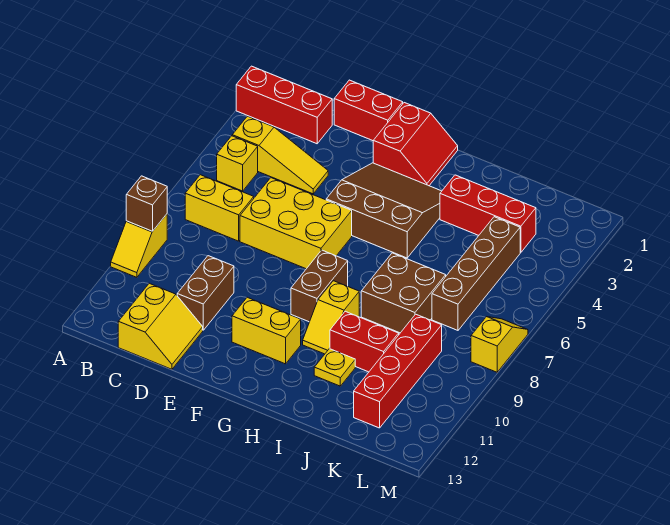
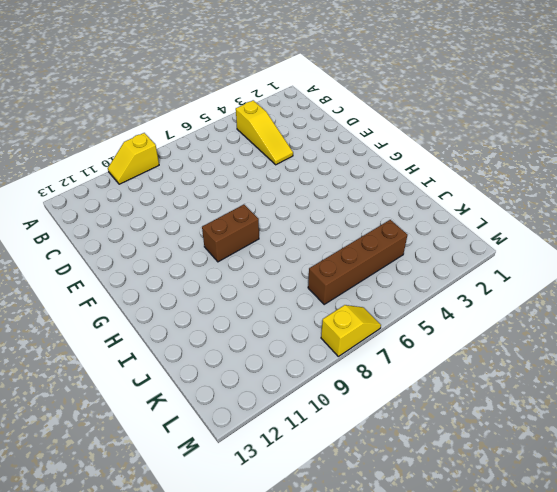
none -> red brick A2:C2 level 1
none -> yellow brick B5 level 1
none -> yellow brick B7:C7 level 1

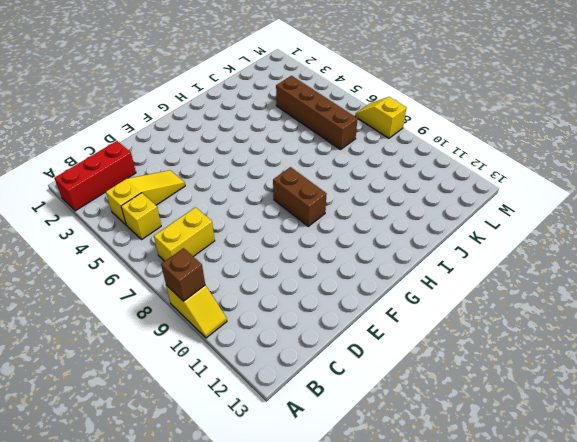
none -> yellow slope C12:D13 level 1 top C
none -> red brick D1:E1 level 1
none -> yellow brick D6:F7 level 1

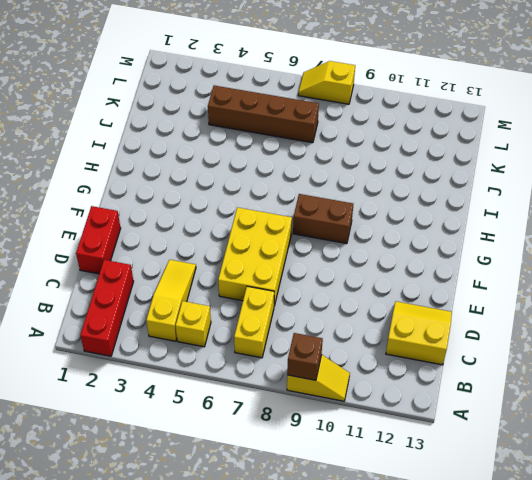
none -> brown brick D10:D11 level 1
none -> red slope F1:G2 level 1 top F
none -> brown slope F3:H5 level 1 top 5

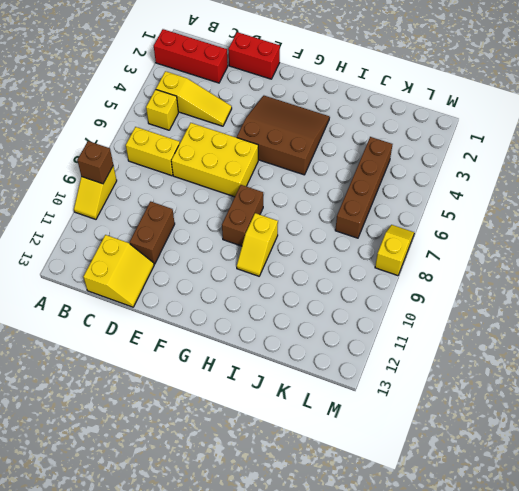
none -> red slope F1:G2 level 1 top F
none -> yellow brick F11:G11 level 1
none -> red brick I3:K3 level 1

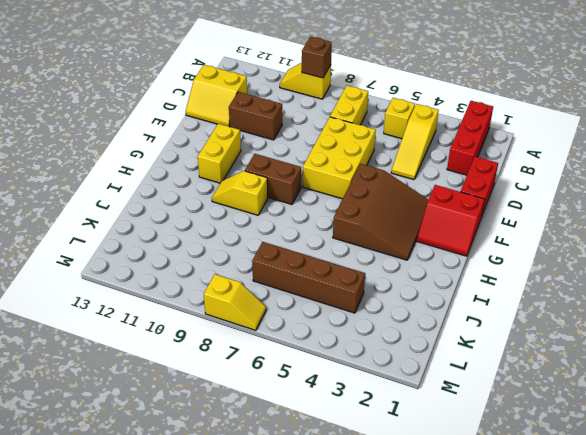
none -> red brick I3:K3 level 1
none -> brown brick I7:J8 level 1
none -> red brick I10:J10 level 1

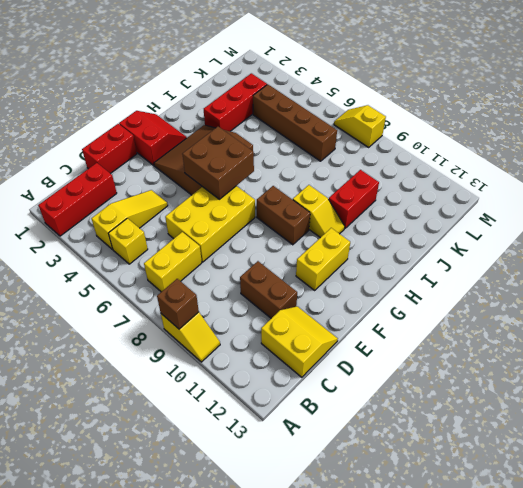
brown brick F5:G6 level 2 -> brown brick I7:J8 level 1
none -> yellow plate I11 level 1
none -> red brick K9:K12 level 1

